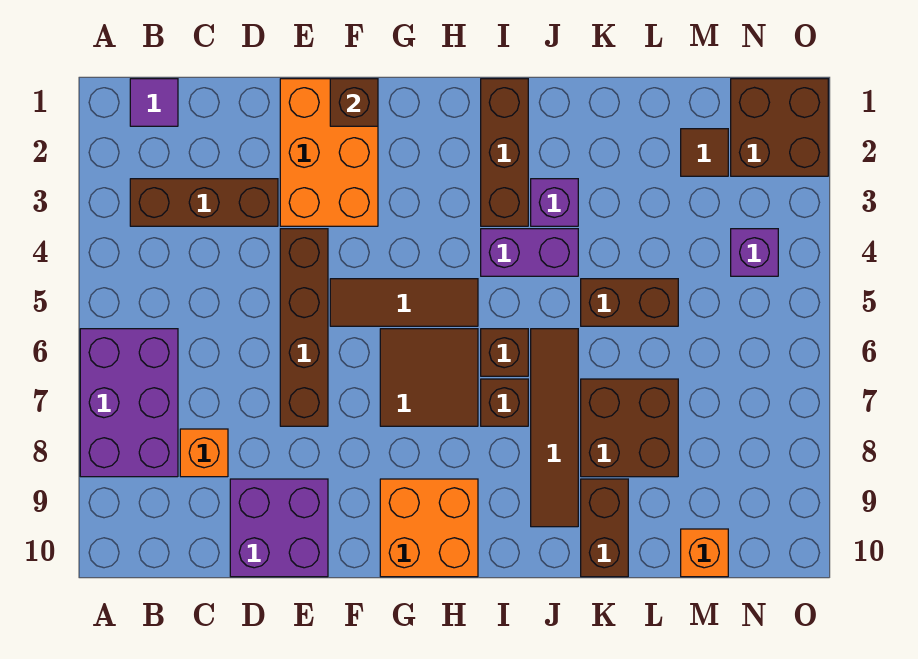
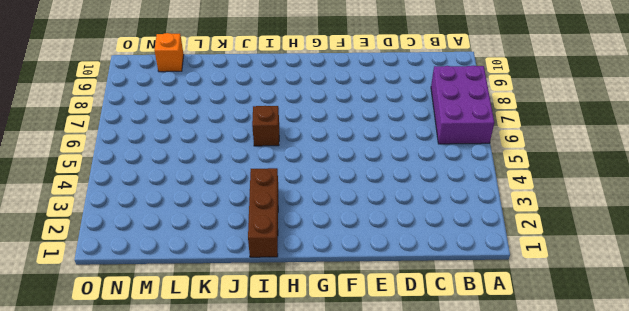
none -> purple tile B1 level 1
none -> brown brick B3:D3 level 1
none -> orange brick C8 level 1

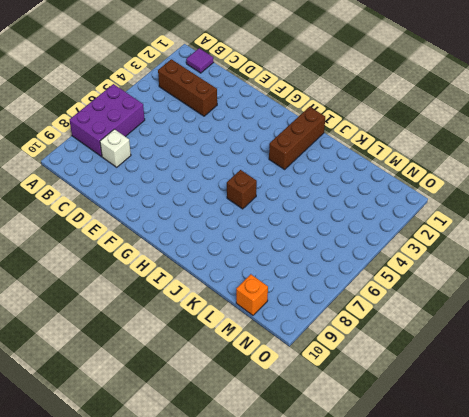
white brick C8 level 1 -> orange brick C8 level 1
none -> purple brick D9:E10 level 1
none -> orange brick E1:F3 level 1
none -> brown brick E4:E7 level 1

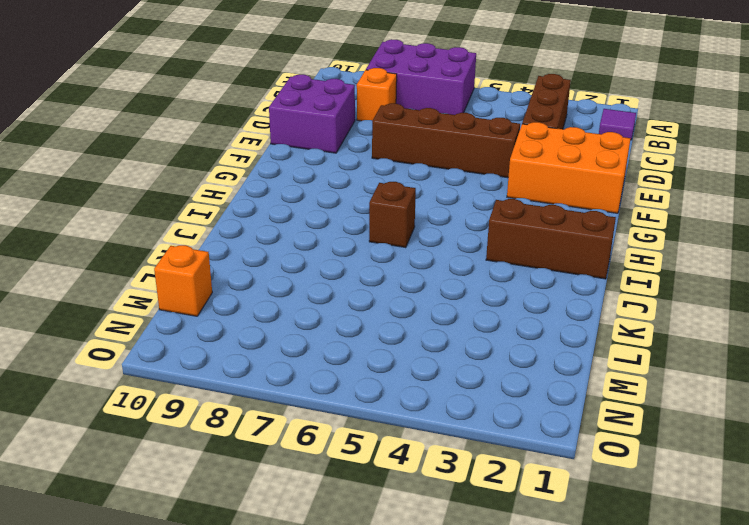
none -> brown tile F5:H5 level 1
none -> brown tile G6:H7 level 1
none -> orange brick G9:H10 level 1

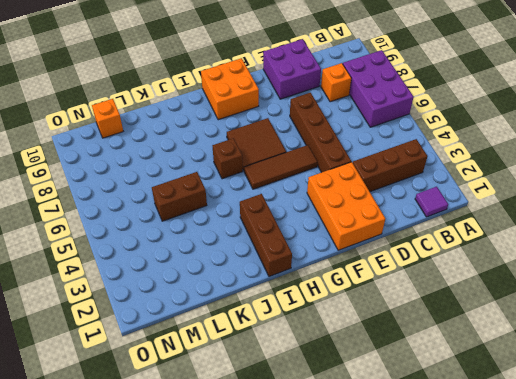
none -> purple brick I4:J4 level 1
none -> brown brick I7 level 1
none -> purple brick J3 level 1

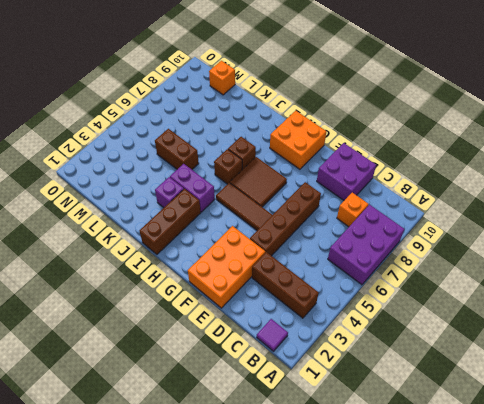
none -> brown tile J6:J9 level 1
none -> brown brick K7:L8 level 1
none -> brown brick K9:K10 level 1

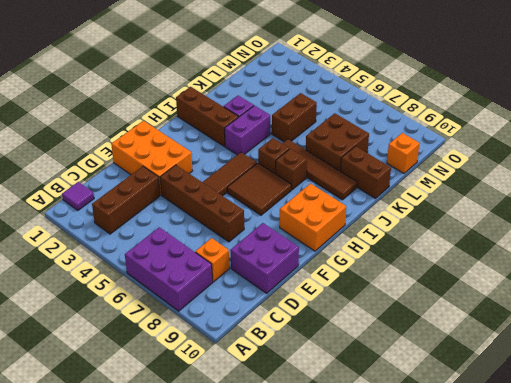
none -> brown tile M2 level 1
none -> brown brick N1:O2 level 1
none -> purple brick N4 level 1

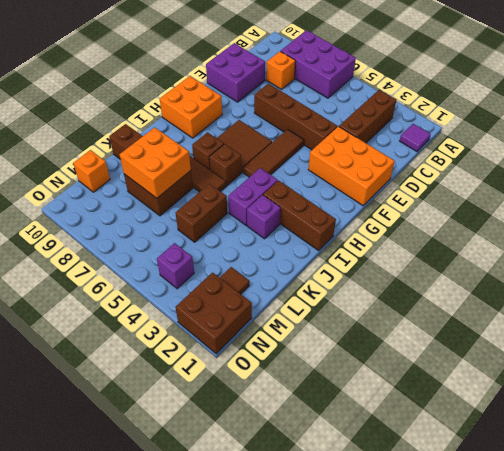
orange brick K7:L8 level 2 -> none
none -> brown brick F1 level 2

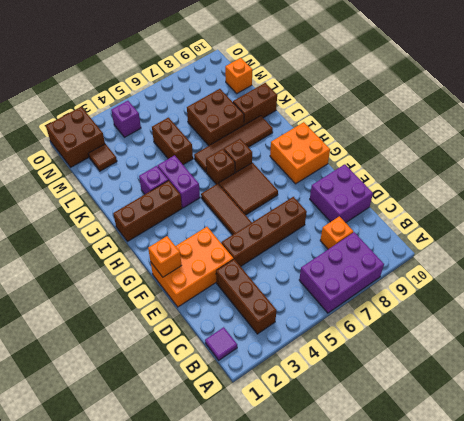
orange brick F1 level 2 -> brown brick F1 level 2

